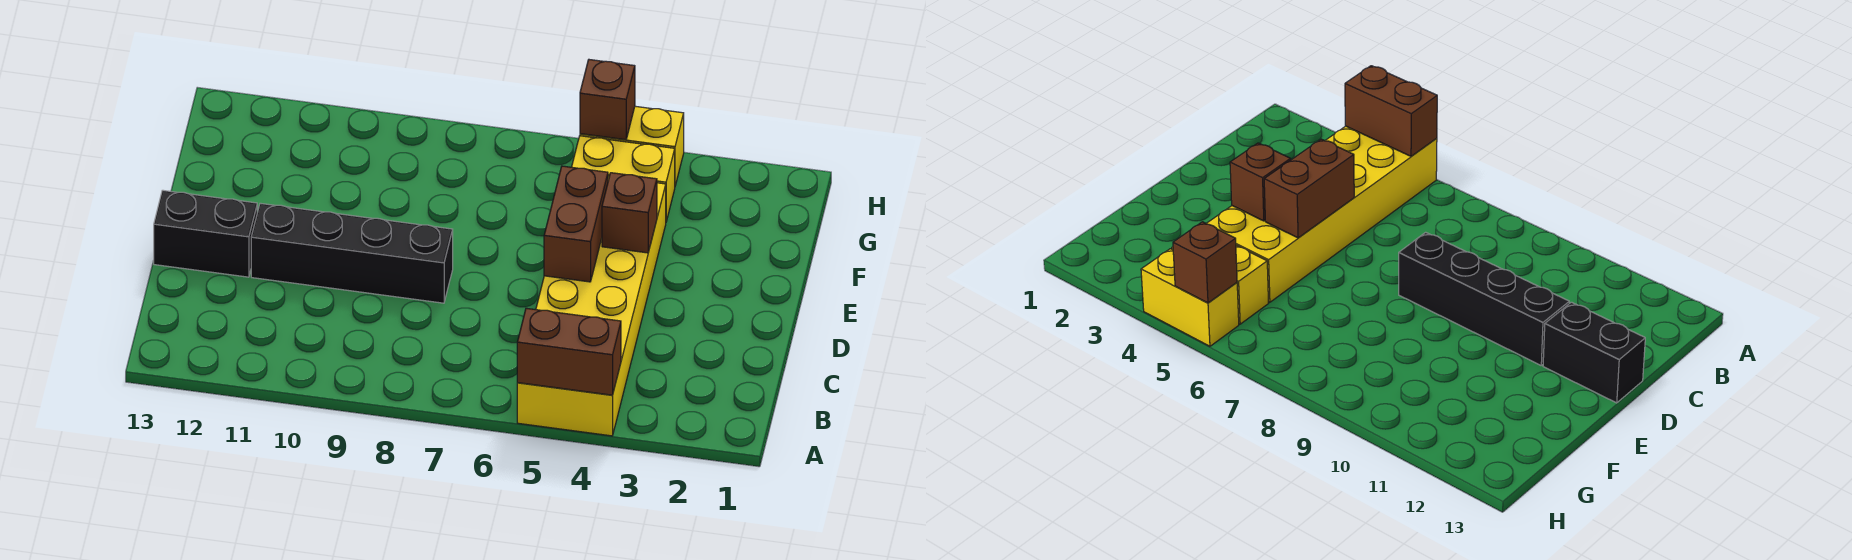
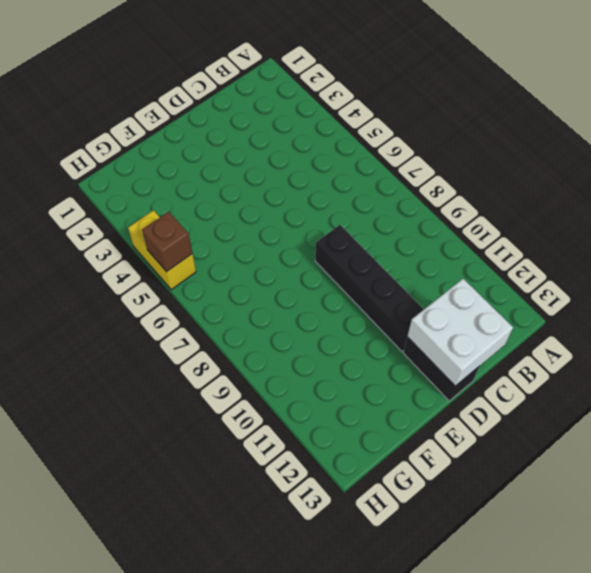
white brick C12:D13 level 2 -> none
none -> yellow brick A4:F5 level 1
none -> yellow brick G4:G5 level 1

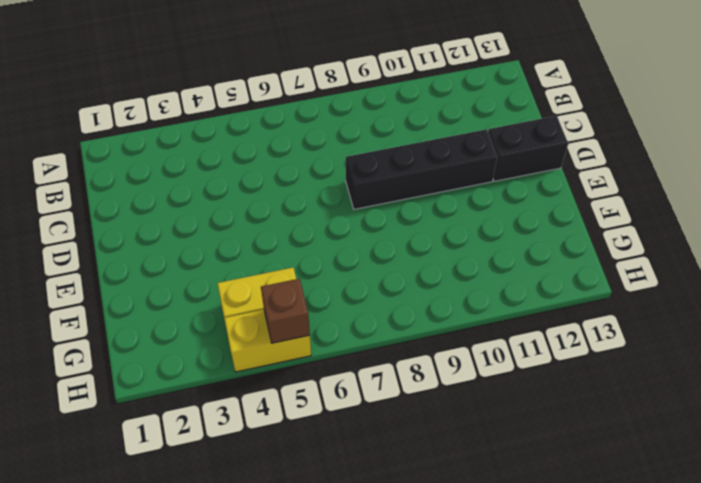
none -> yellow brick A4:F5 level 1
none -> brown brick A4:A5 level 2

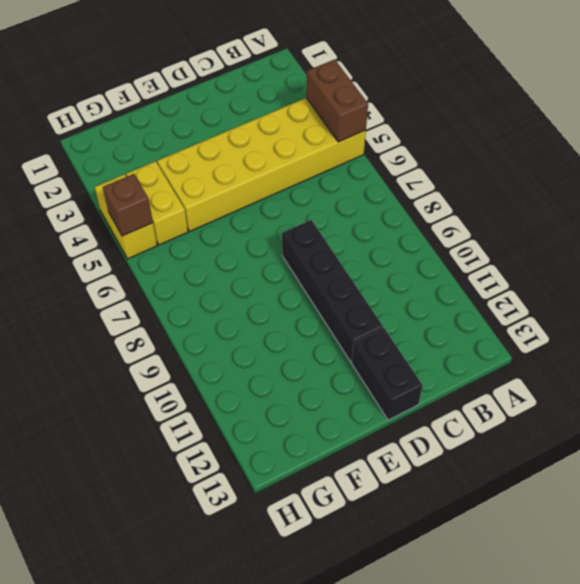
none -> brown brick D5:E5 level 2
none -> brown brick E4 level 2

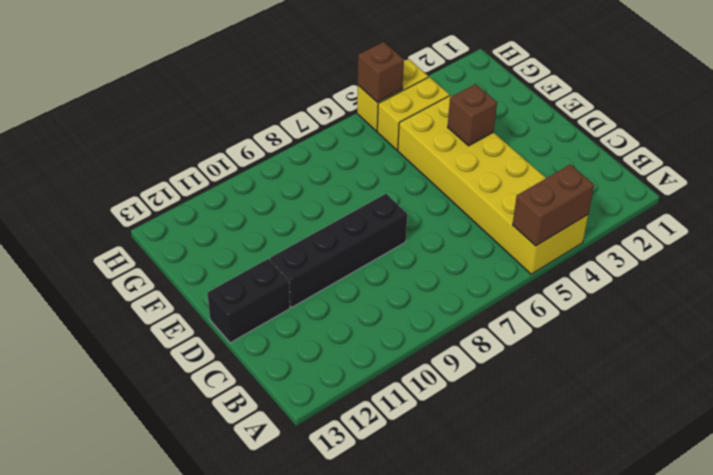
none -> brown brick D5:E5 level 2

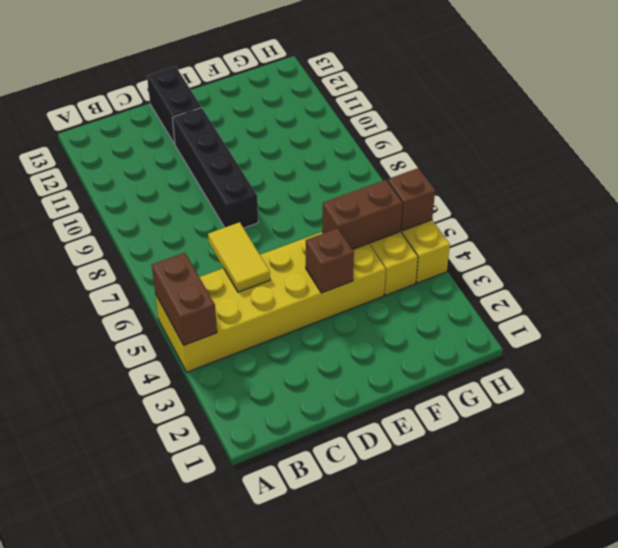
yellow tile C5:C6 level 2 -> none
brown brick F5:G5 level 2 -> brown brick D5:E5 level 2

